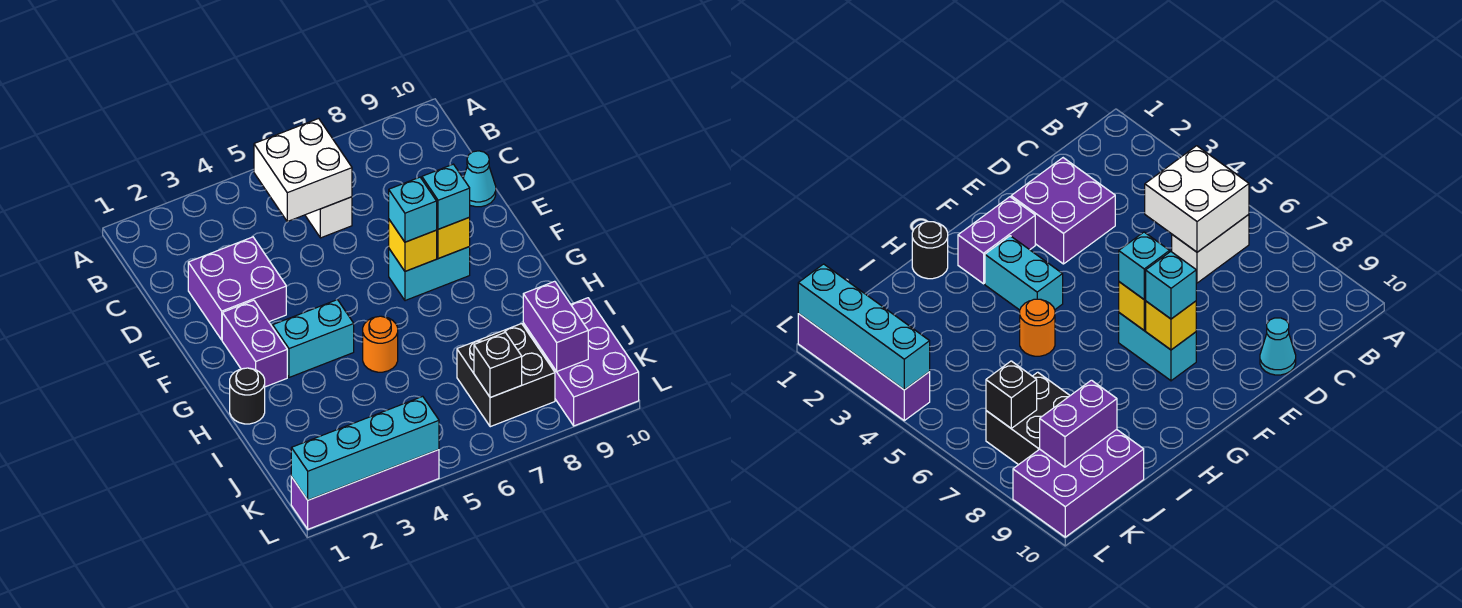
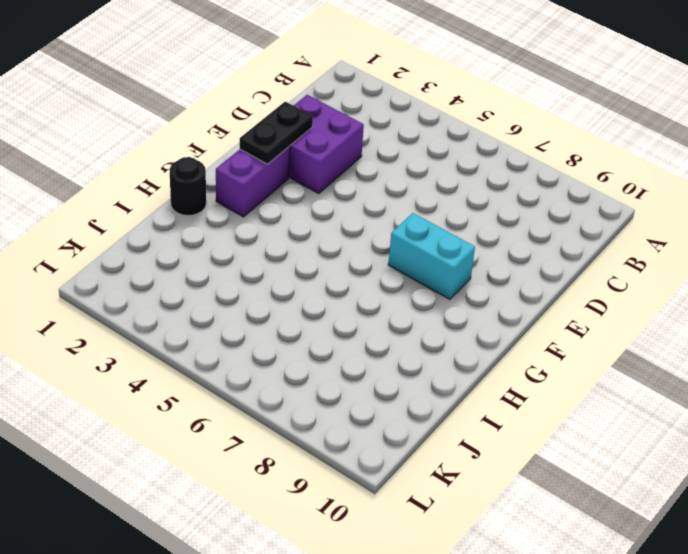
black plate E2:F2 level 2 -> none
none -> white brick B6:C6 level 1
none -> cyan cone D10 level 1
none -> cyan brick G3:G4 level 1

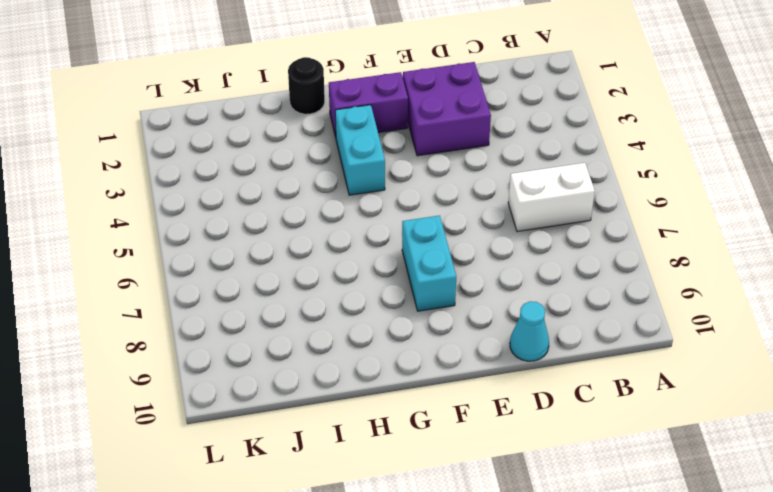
none -> orange round brick H5 level 1
none -> black brick J7:K8 level 1
none -> purple brick J9:L10 level 1

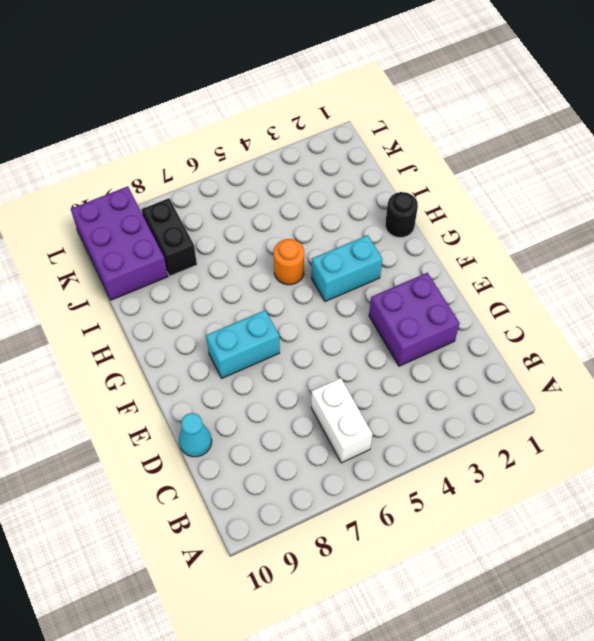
black brick J8:K8 level 1 -> black brick J7:K8 level 1
none -> purple brick F2:G2 level 1
none -> purple brick L1:L4 level 1
none -> white brick B5:C6 level 2

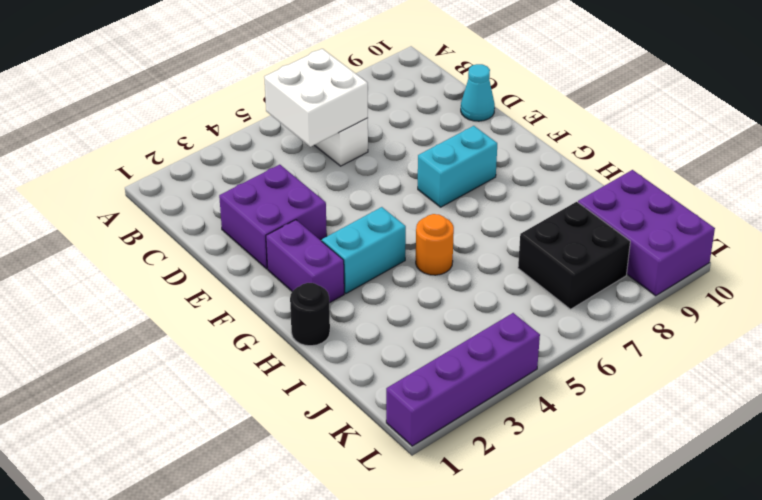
none -> yellow brick F7 level 2
none -> yellow brick F8 level 2
none -> purple brick J9:K9 level 2

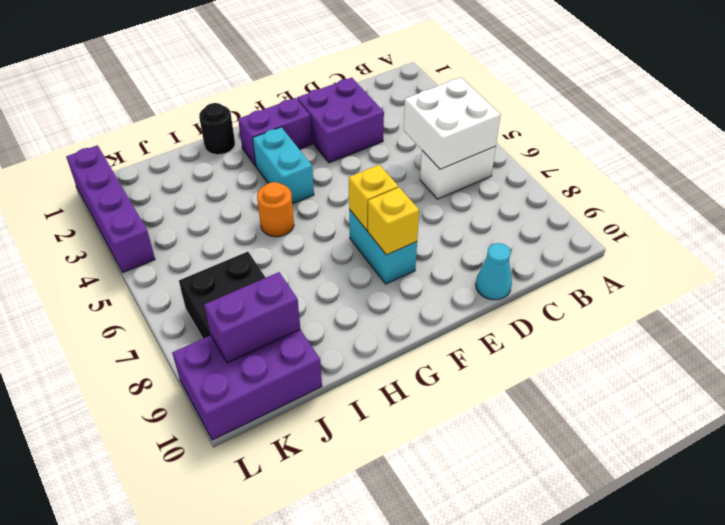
none -> black brick K7 level 2
none -> cyan brick L1:L4 level 2
none -> cyan brick F7 level 3

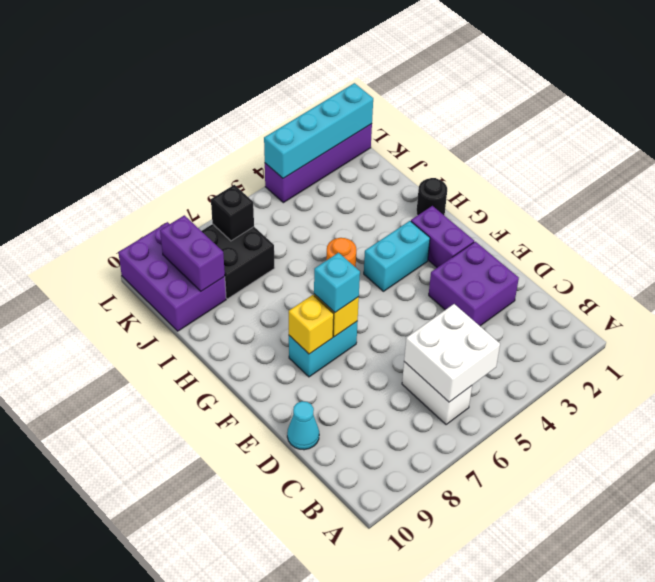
none -> cyan brick F8 level 3

